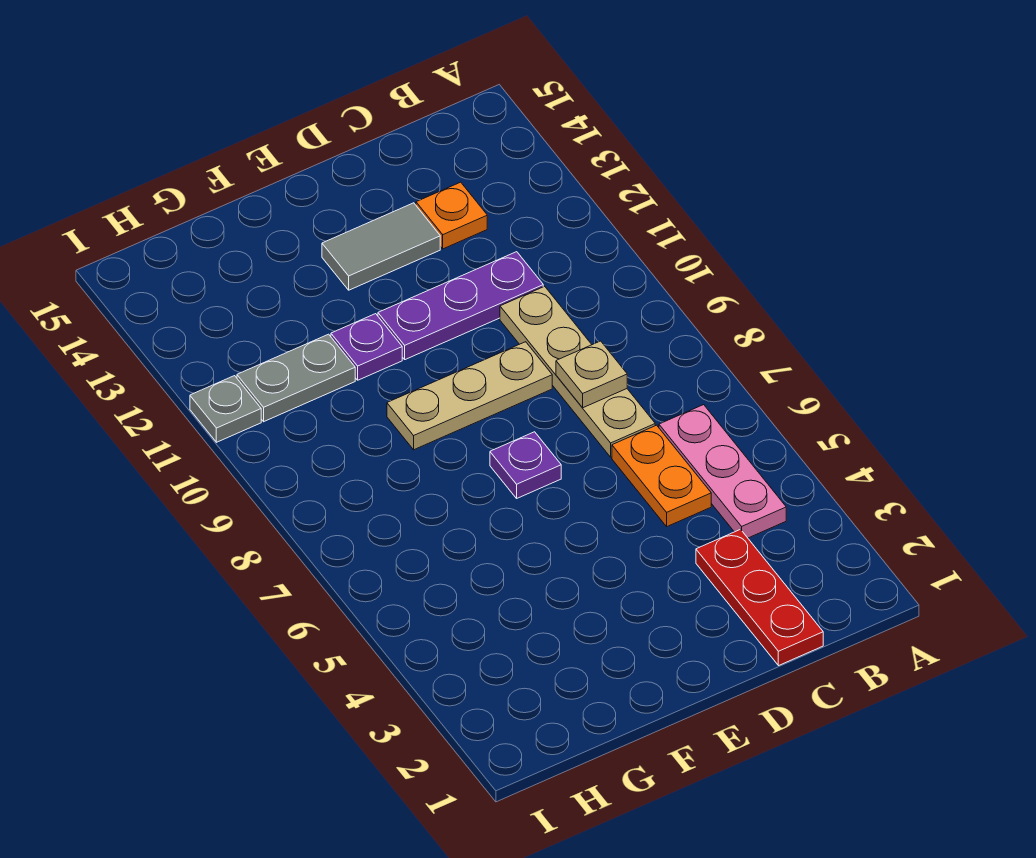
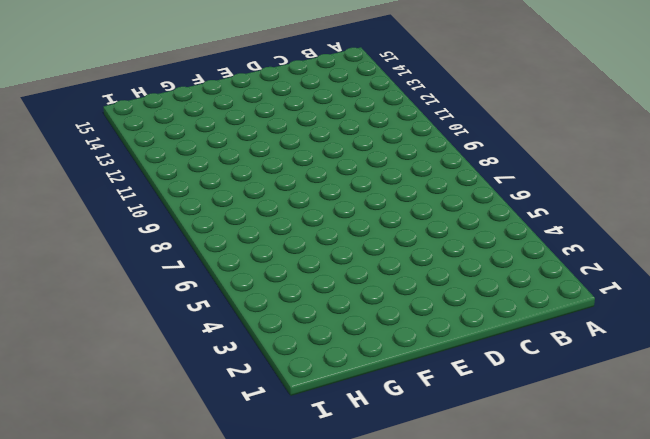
none -> pink plate B4:B6 level 1
none -> red plate C1:C3 level 1
none -> orange plate C5:C6 level 1

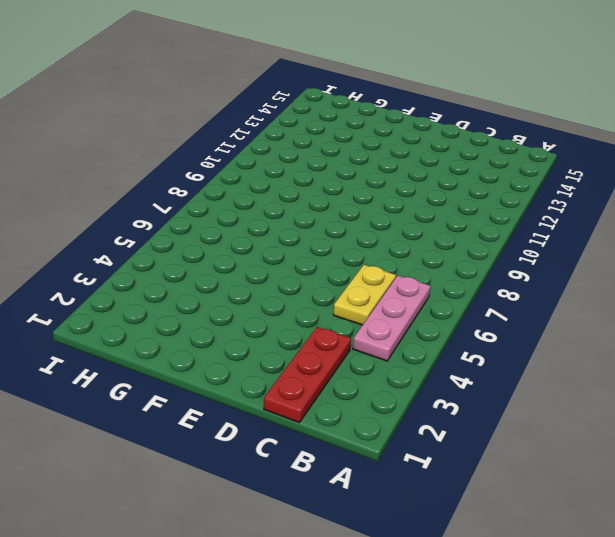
yellow plate C5:C6 level 1 -> orange plate C5:C6 level 1
none -> tan plate C7:C10 level 1
none -> purple plate C11:E11 level 1
none -> orange plate C13 level 1

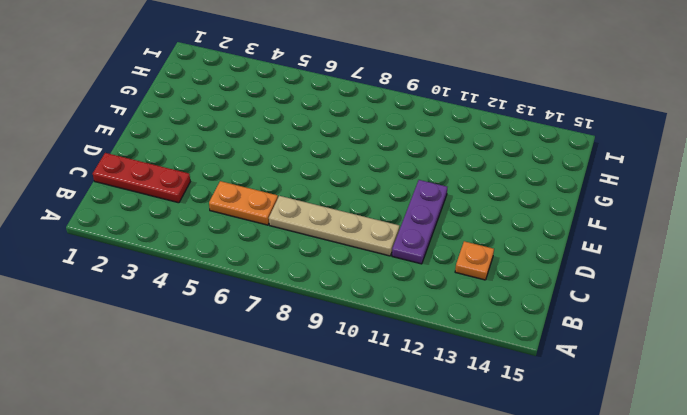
none -> pink plate B4:B6 level 1
none -> tan plate D9:F9 level 1
none -> grey tile D13:E13 level 1

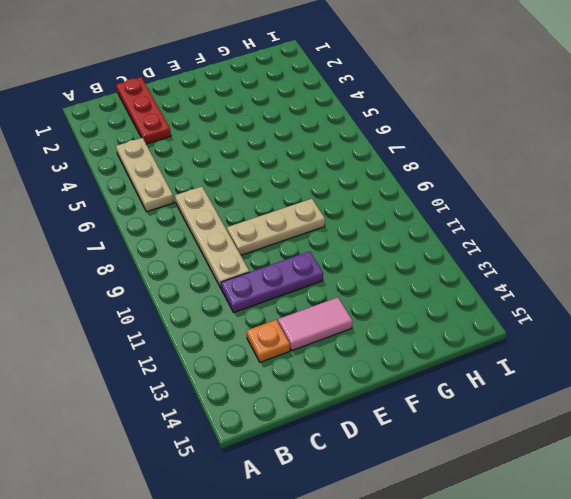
tan plate B4:B6 level 1 -> pink plate B4:B6 level 1
pink tile D13:E13 level 1 -> grey tile D13:E13 level 1
none -> orange plate C5:C6 level 1
none -> purple plate E7 level 1
none -> purple plate F11 level 1

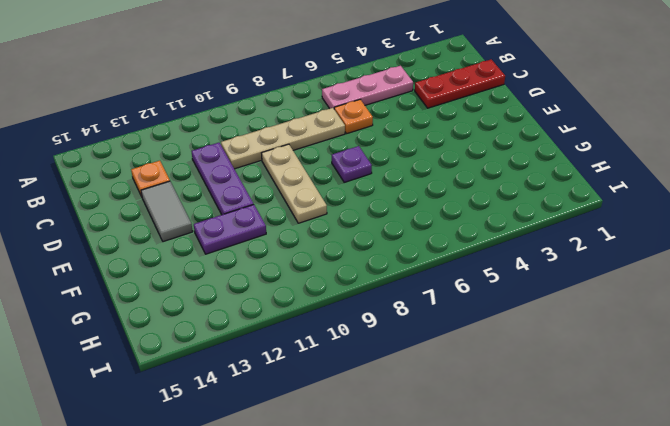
orange plate C6 level 1 -> orange plate C5:C6 level 1
purple plate F11:F12 level 1 -> purple plate F11 level 1
none -> grey plate G11:H11 level 1
none -> grey plate I11 level 1
none -> tan plate C8 level 2

